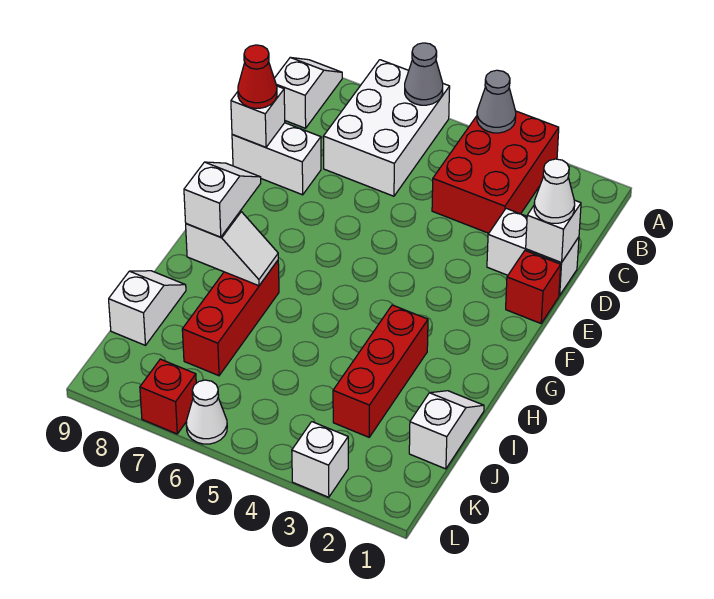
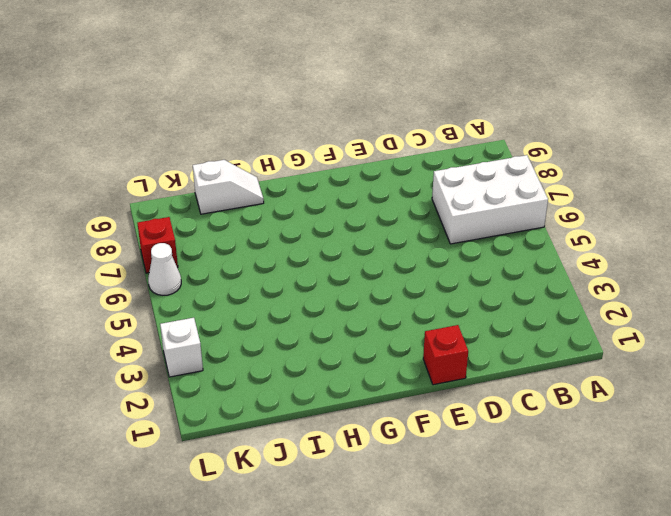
none -> red brick A3:C4 level 1
none -> white slope A9:B9 level 1 top B
none -> white brick D1:D2 level 1

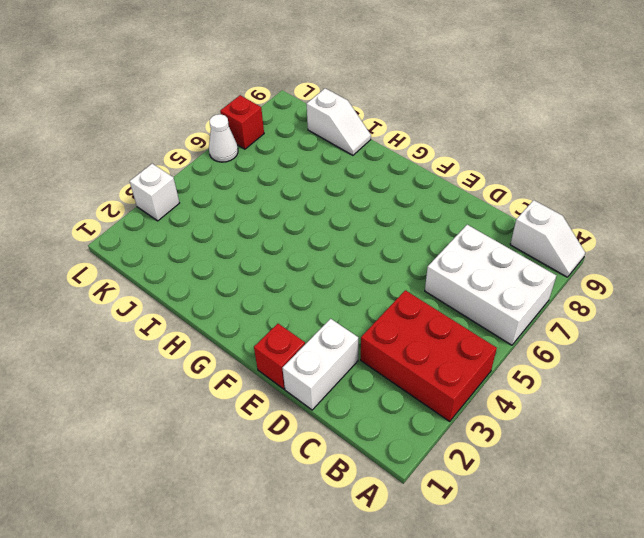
none -> white brick D8:D9 level 1
none -> red brick H3:J3 level 1
none -> red brick H7:J7 level 1

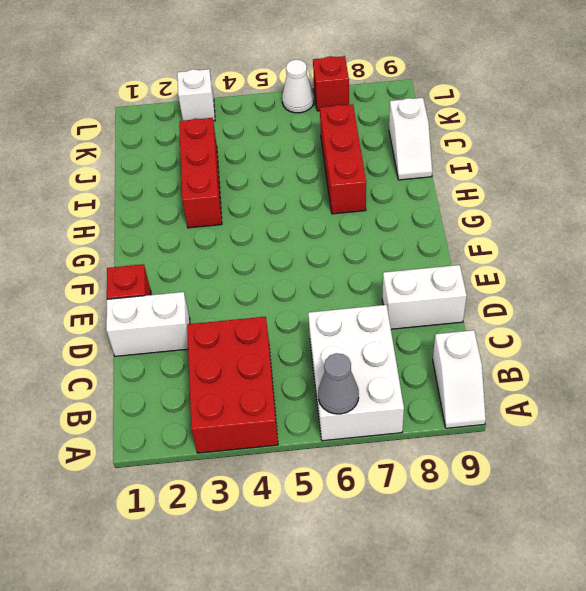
none -> white slope I1:J1 level 1 top J
none -> grey cone A4 level 2
none -> white brick D1 level 2

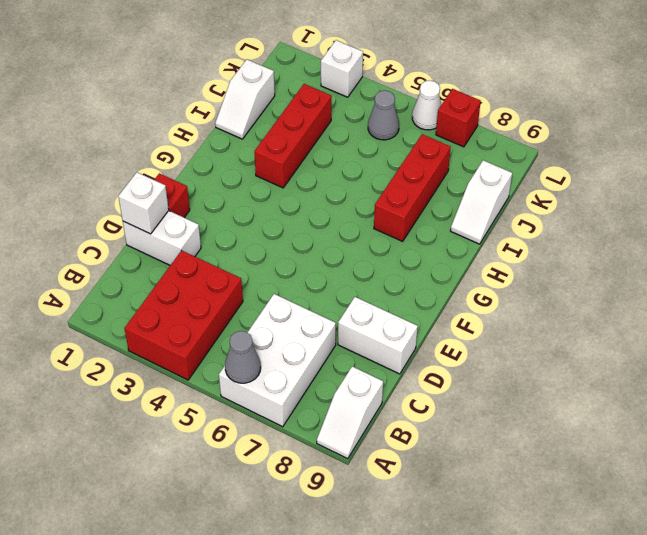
grey cone K5 level 1 -> grey cone A4 level 2
none -> white brick D9 level 2
none -> white slope H7:H8 level 2 top 8
none -> white cone D1 level 3

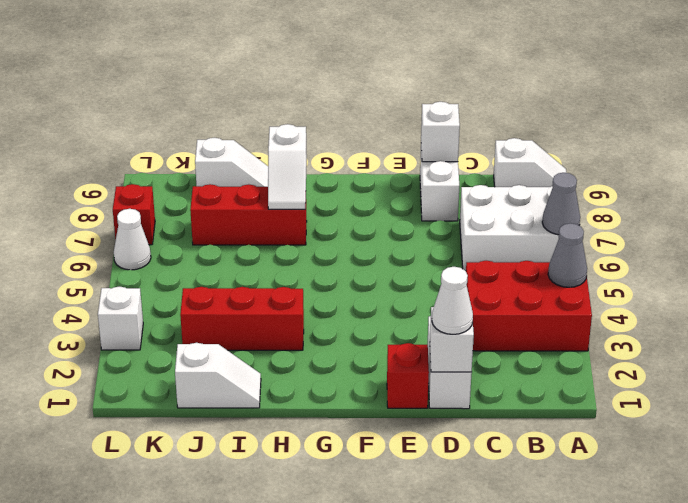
none -> red cone D9 level 3
none -> white slope G8:H8 level 3 top H

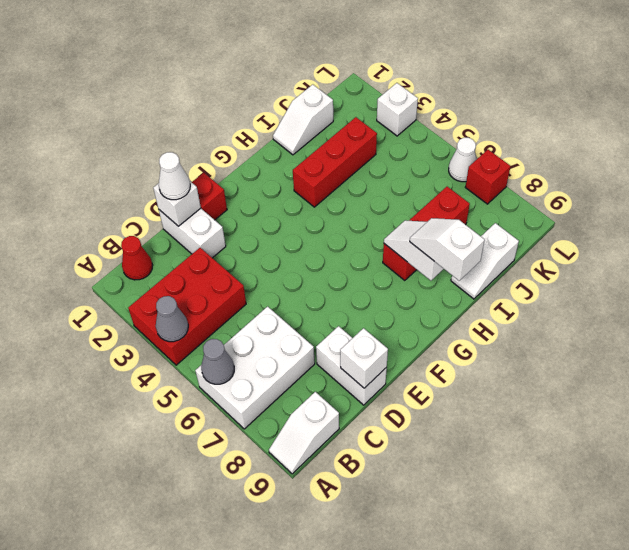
red cone B1 level 1 -> red cone D9 level 3
white slope H8:H9 level 3 top 9 -> white slope G8:H8 level 3 top H

